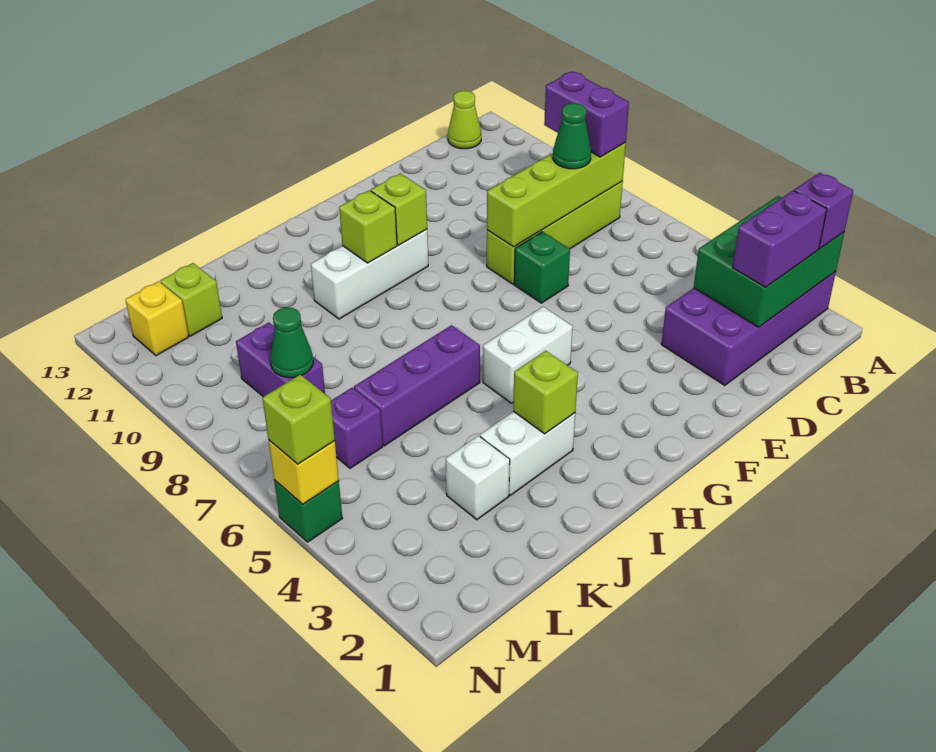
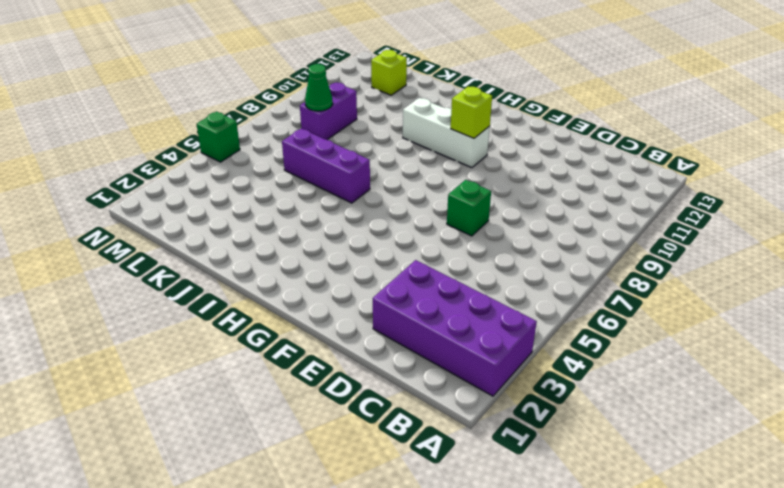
none -> lime brick B8:E8 level 1
none -> lime cone B13 level 1
none -> white brick G5:H5 level 1

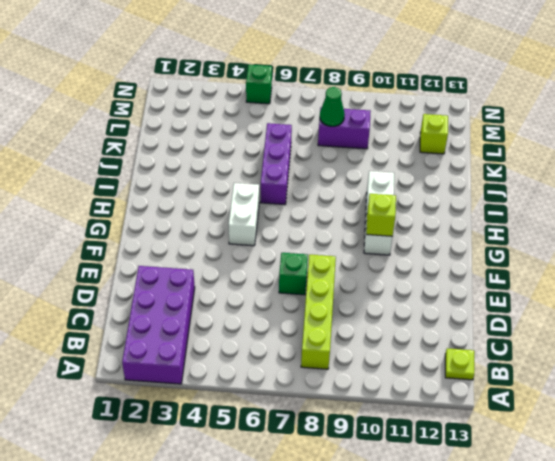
lime plate B13 level 1 -> lime cone B13 level 1
none -> white brick I3:J3 level 1
none -> white brick K3 level 1
none -> purple brick L6 level 1

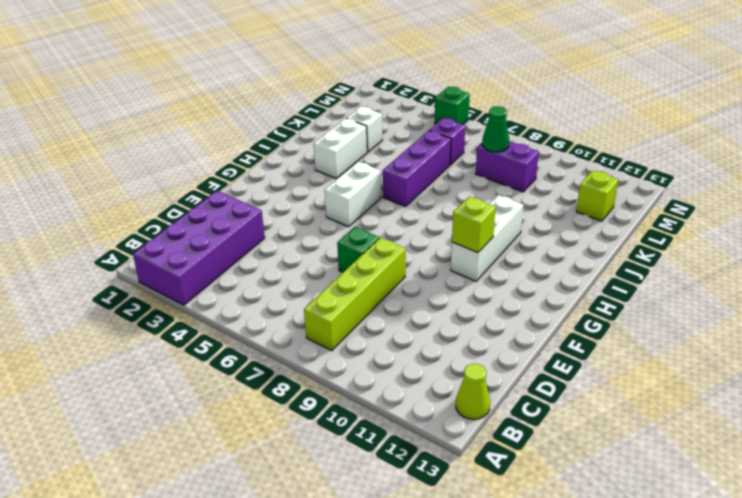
none -> yellow brick M12 level 1
none -> green brick A2:C3 level 2
none -> lime brick B8:E8 level 2

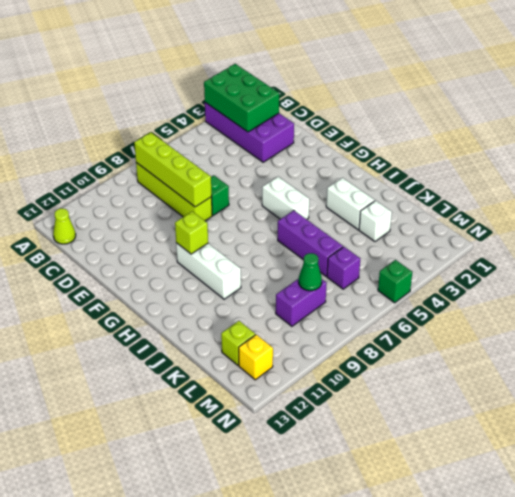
none -> lime brick H10 level 2
none -> lime brick I3 level 2
none -> yellow brick N5 level 2

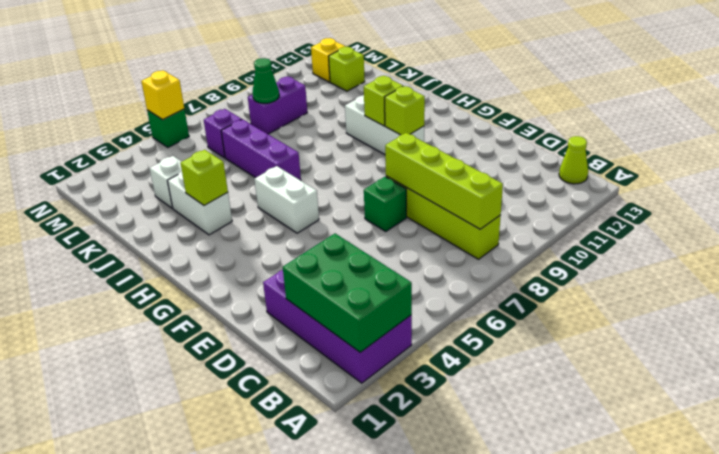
none -> purple brick A2 level 3
none -> purple brick B2:C2 level 3
none -> purple brick B8:B9 level 3

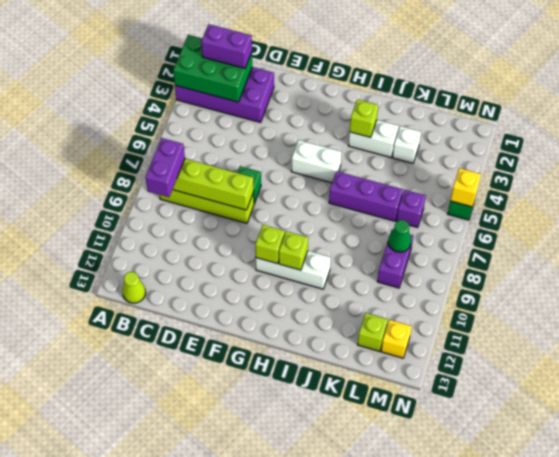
none -> purple brick A2 level 3
none -> green cone C8 level 3
none -> lime brick N5 level 3

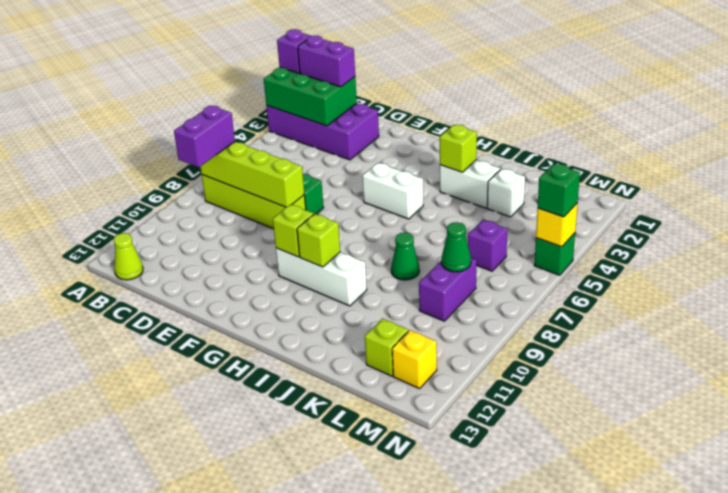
green cone J8 level 1 -> green cone C8 level 3
green brick N5 level 3 -> lime brick N5 level 3
none -> purple brick I6:K6 level 1

